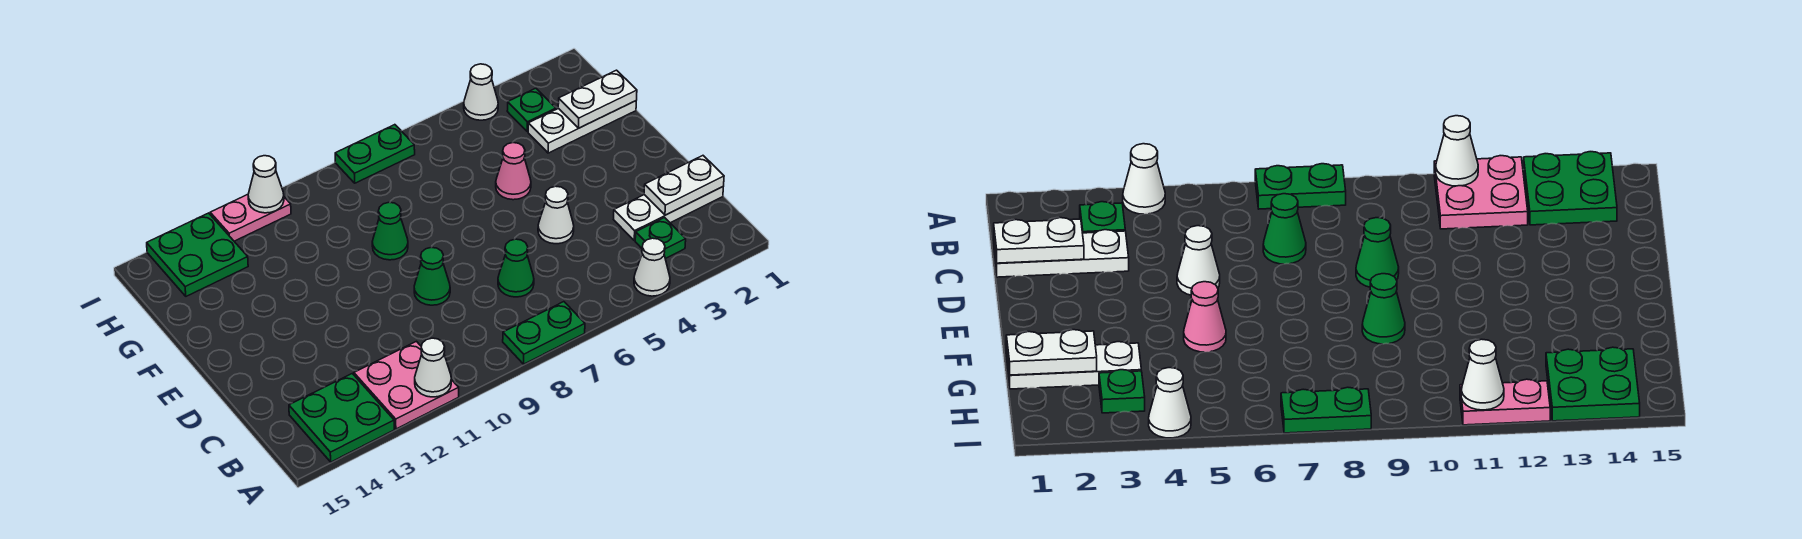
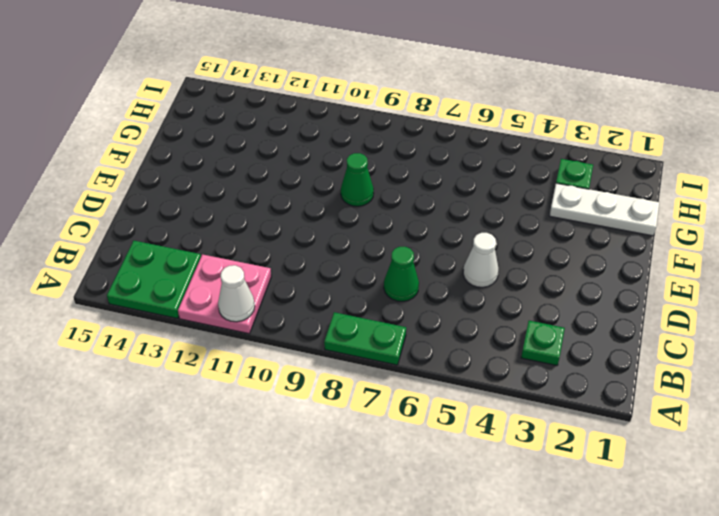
none -> white cone A4 level 1
none -> white plate C1:C3 level 1
none -> green cone D9 level 1

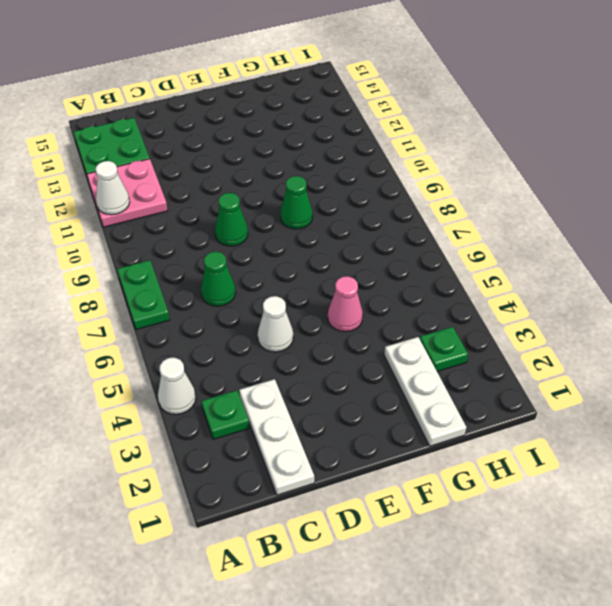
none -> green plate H13:I14 level 1
none -> white cone I4 level 1
none -> green plate I7:I8 level 1

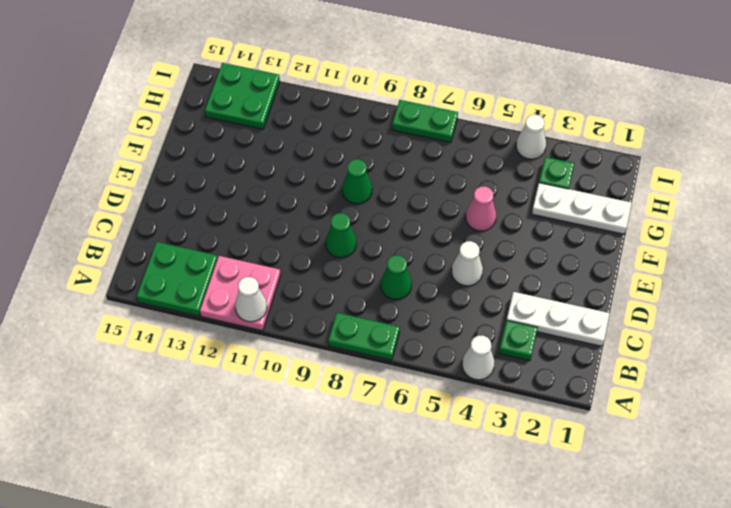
none -> pink plate I11:I12 level 1
none -> white plate C1:C2 level 2
none -> white plate G1:G2 level 2

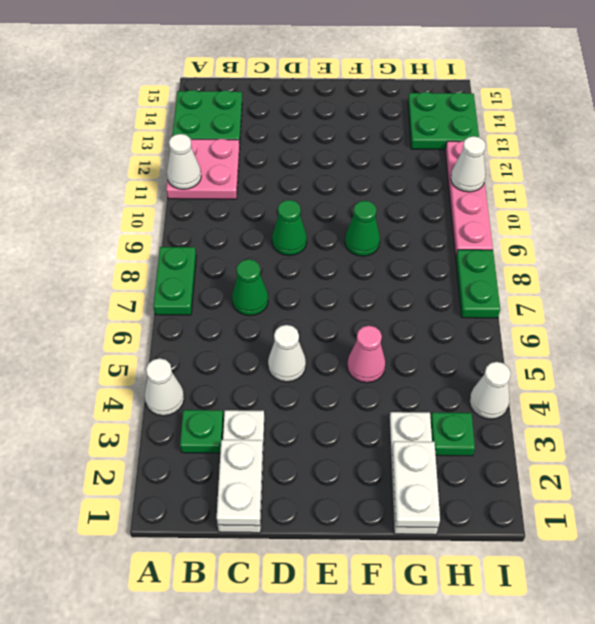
pink plate I9:I12 level 1 -> pink plate I11:I12 level 1

